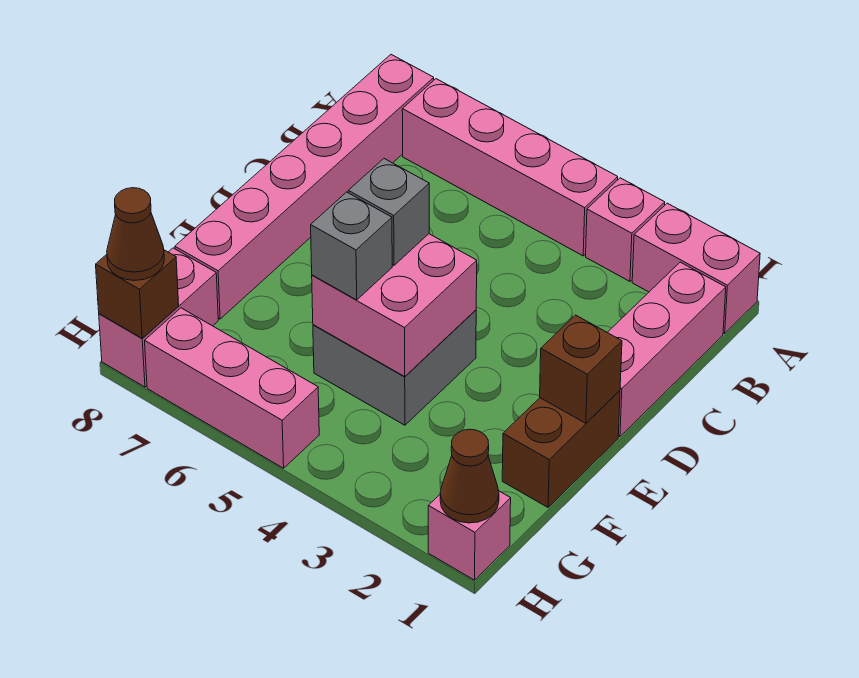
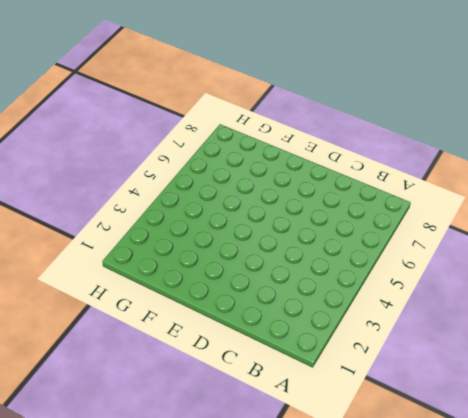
none -> pink brick A1:A2 level 1
none -> pink brick A3 level 1
none -> pink brick A4:A7 level 1

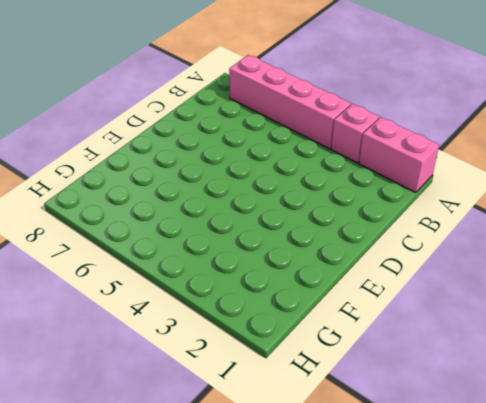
none -> pink brick A8:F8 level 1
none -> pink brick B1:D1 level 1
none -> brown brick E1:F1 level 1

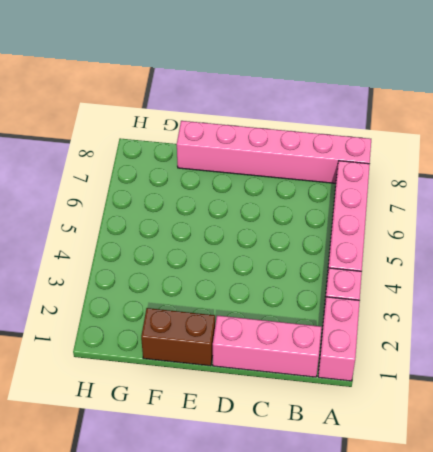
none -> grey brick E4:F5 level 1
none -> pink brick G8:H8 level 1
none -> pink brick H1 level 1

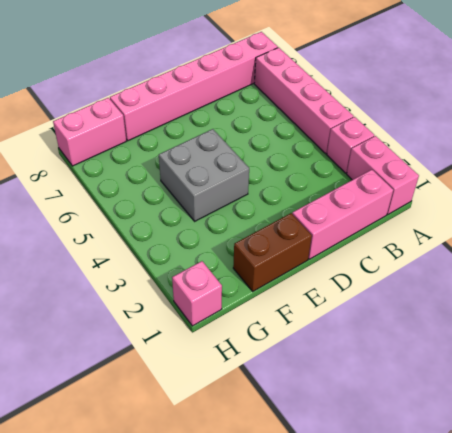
none -> pink brick H5:H7 level 1
none -> brown brick E1 level 2
none -> pink brick E4:F5 level 2

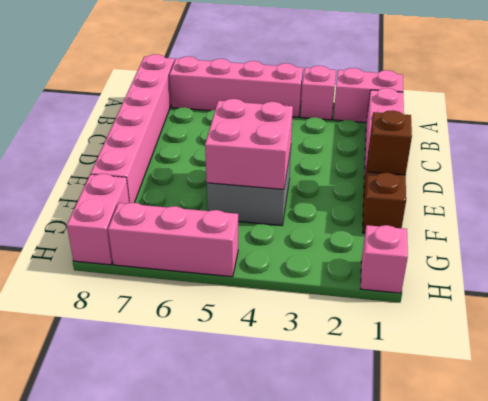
none -> brown cone H1 level 2
none -> brown brick H8 level 2
none -> grey brick E5 level 3

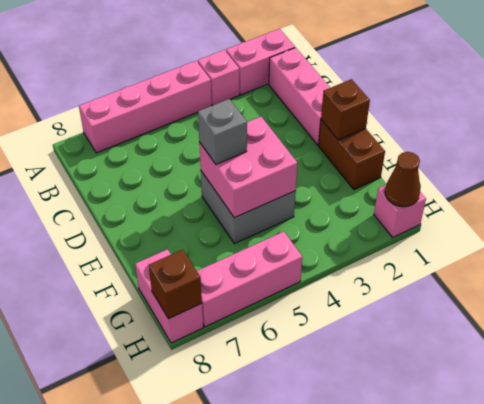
none -> pink brick A8:F8 level 1
none -> grey brick F5 level 3
none -> brown cone H8 level 3

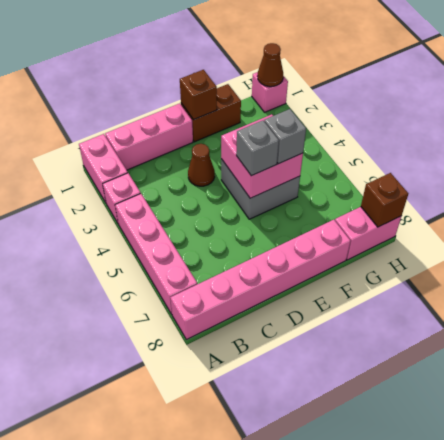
brown cone D3 level 1 -> brown cone H8 level 3
none -> pink brick H5:H7 level 1

